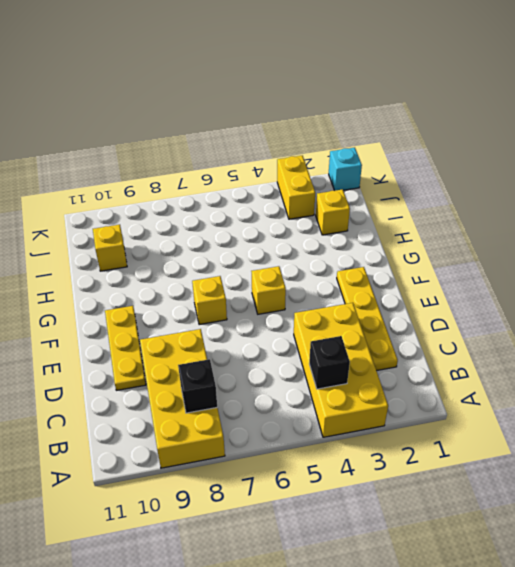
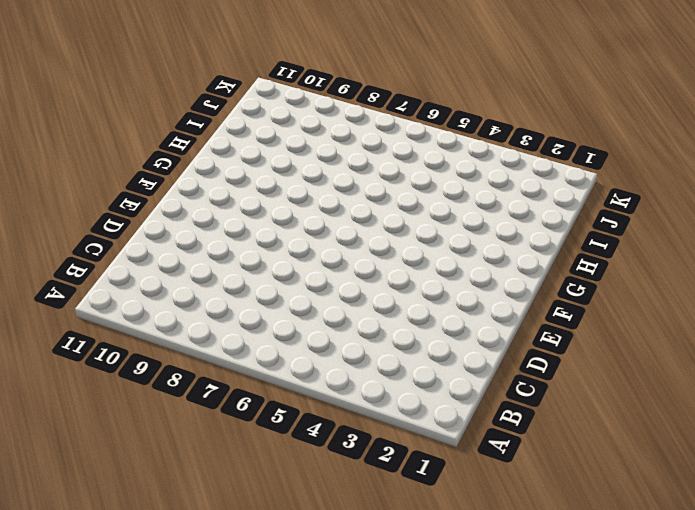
none -> yellow brick A3:D4 level 1
none -> yellow brick A8:D9 level 1
none -> yellow plate C2:F2 level 1

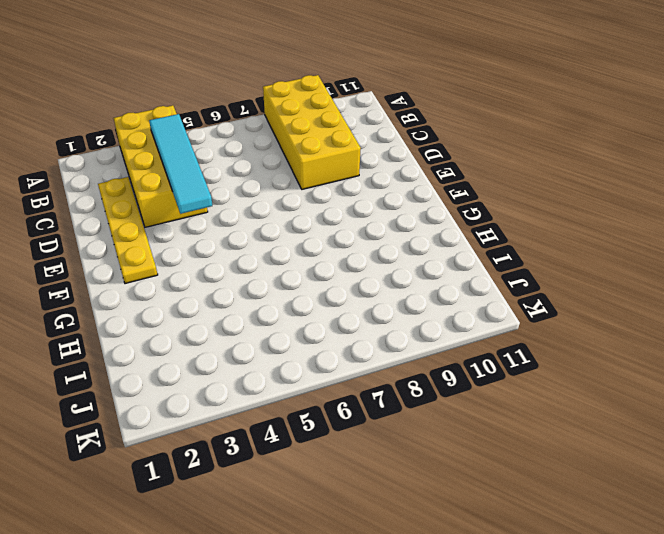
cyan tile B4:E4 level 2 -> black brick B4 level 2
none -> yellow plate D10:F10 level 1
none -> yellow brick F5 level 1
none -> yellow brick F7 level 1

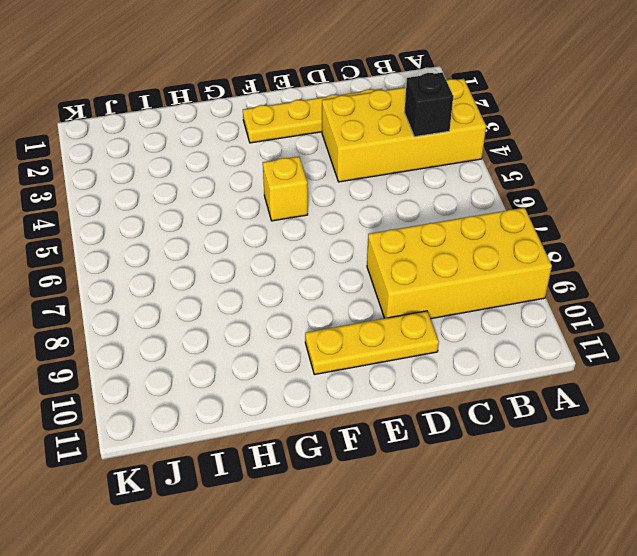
none -> yellow brick F7 level 1
none -> yellow brick I2 level 1
none -> yellow brick I10 level 1

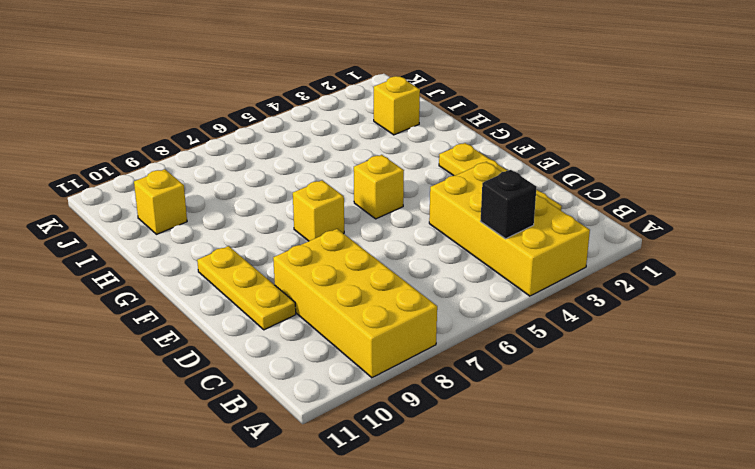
none -> yellow brick J3:K3 level 1
none -> cyan brick K1 level 1
none -> black brick B8 level 2

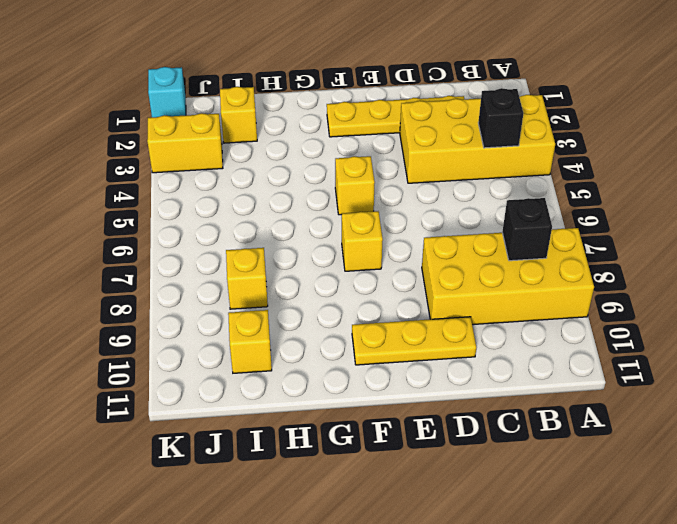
yellow brick I8 level 1 -> none

